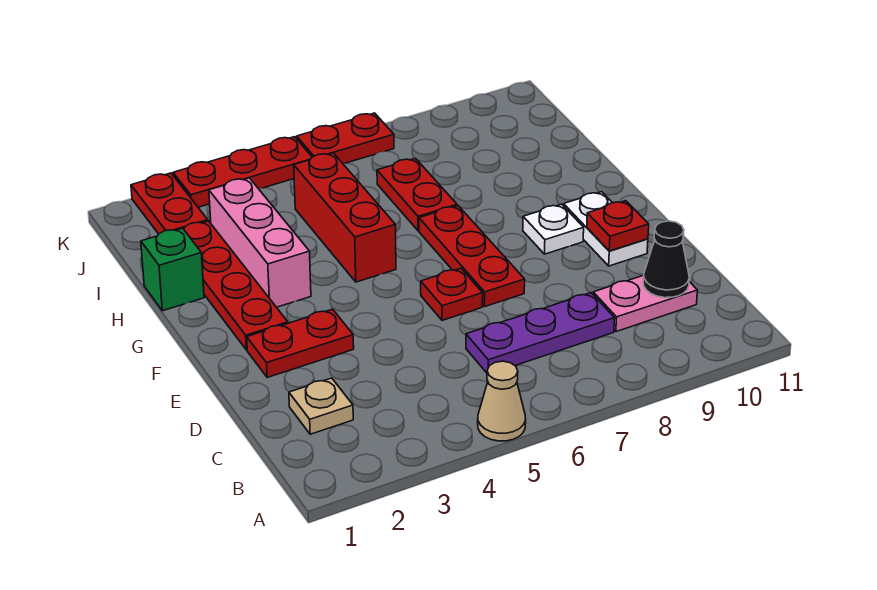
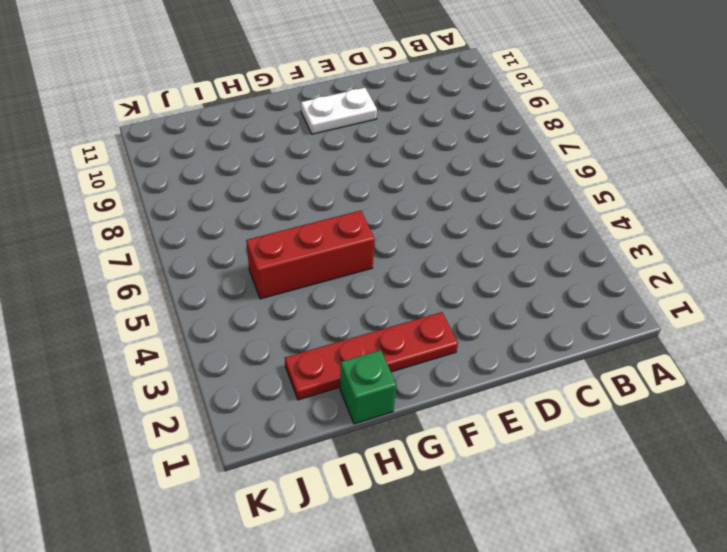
none -> tan cone A5 level 1
none -> tan plate C2 level 1
none -> purple plate C6:C8 level 1

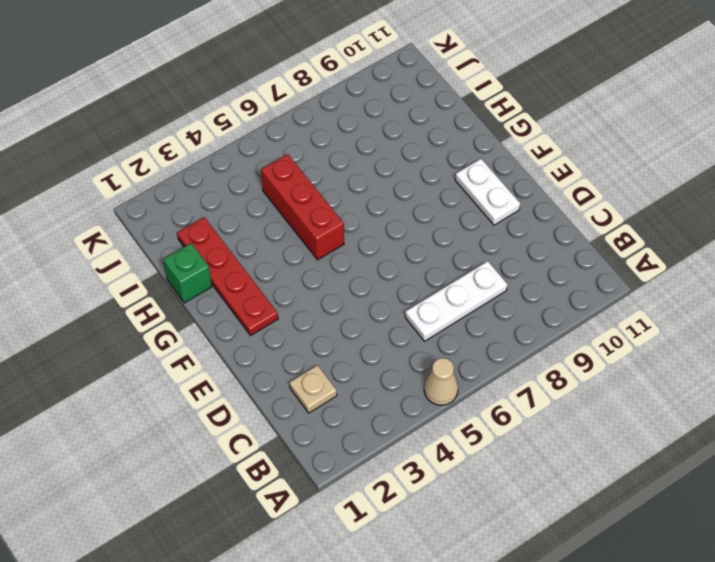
white plate C6:C8 level 1 -> purple plate C6:C8 level 1
none -> pink plate C9:C10 level 1
none -> red plate E2:E3 level 1
none -> red plate E6 level 1

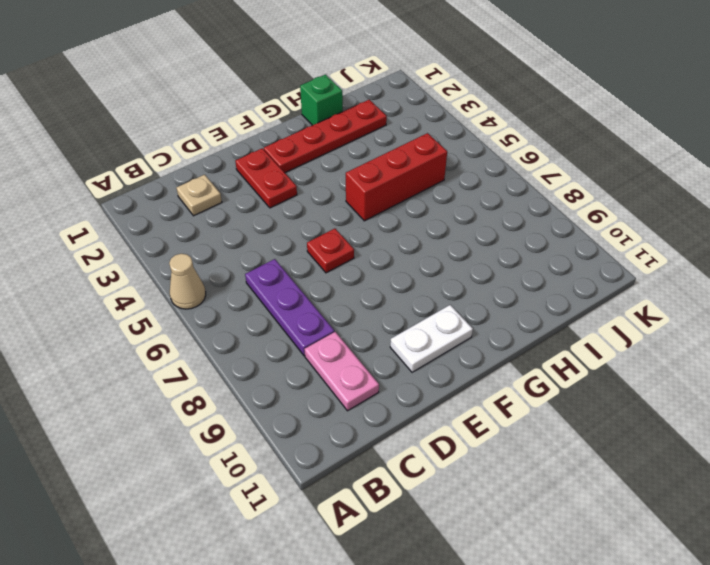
none -> red plate E7:G7 level 1
none -> white plate F9 level 1
none -> pink brick G3:I3 level 1

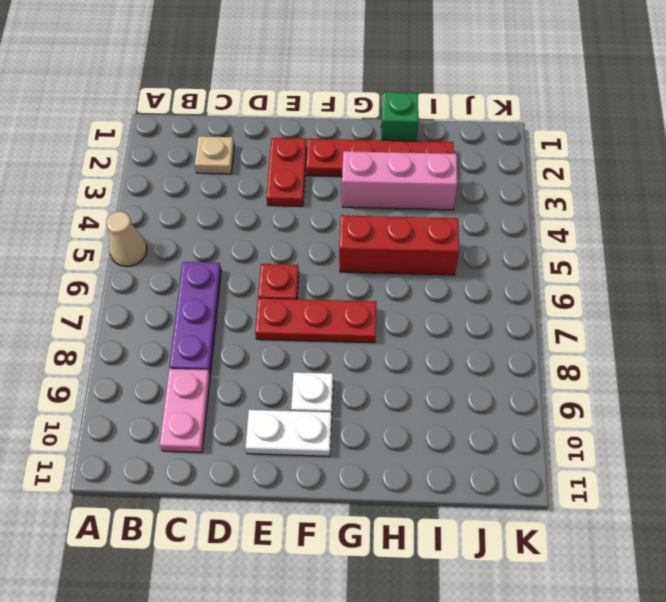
none -> red plate H7:I7 level 1
none -> red plate J2:K2 level 1
none -> red plate K3:K5 level 1

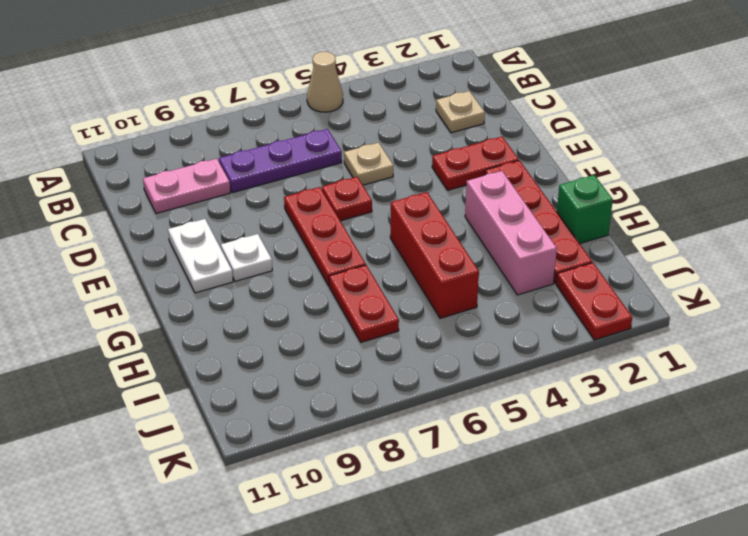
tan plate D5 level 1 -> none
none -> red plate K3:K5 level 1
none -> red plate K6:K7 level 1
none -> black cone C10 level 2

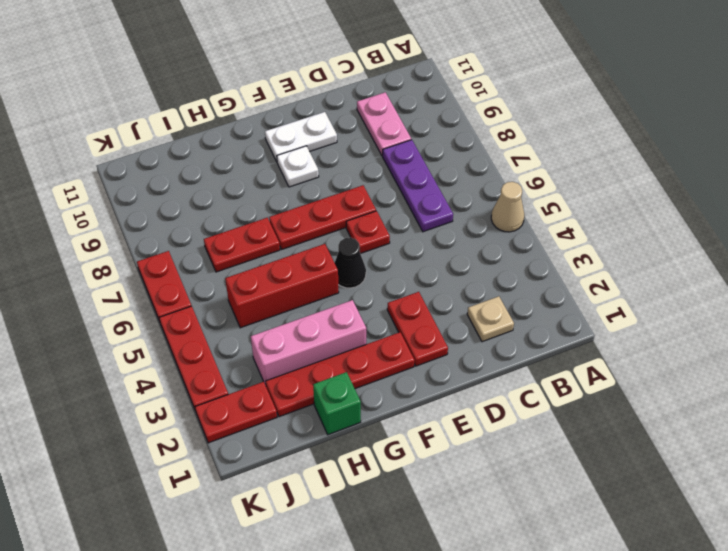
black cone F5 level 1 -> black cone C10 level 2
none -> red plate E10 level 2

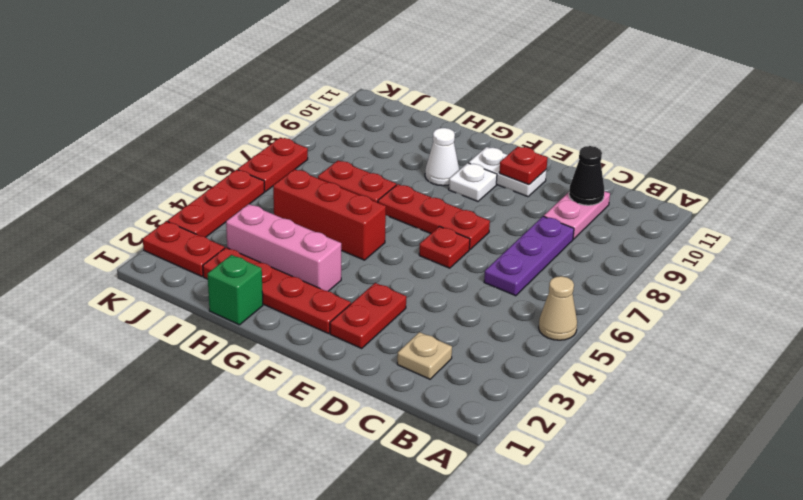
white cone G9 level 1 -> none

